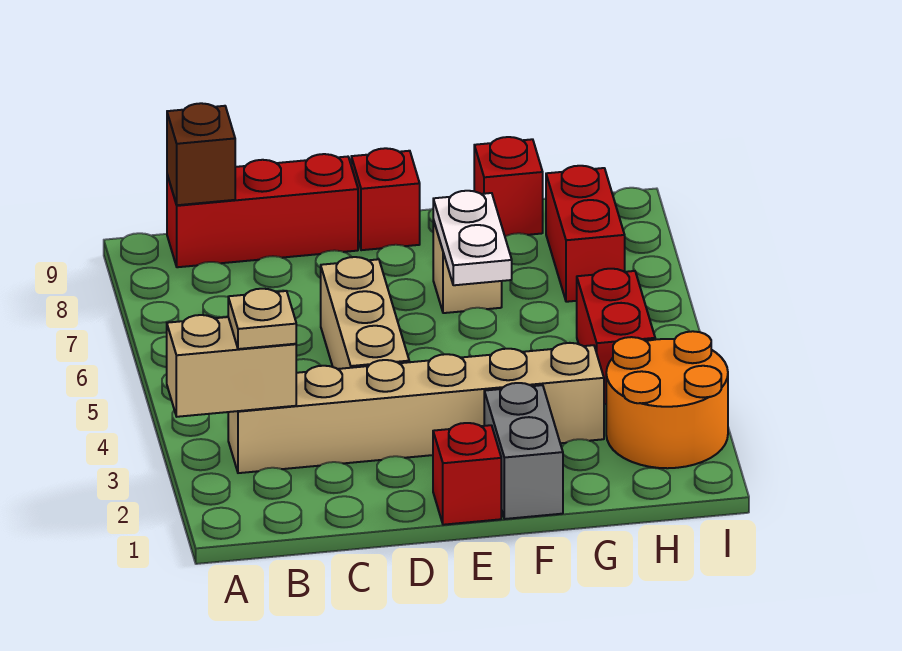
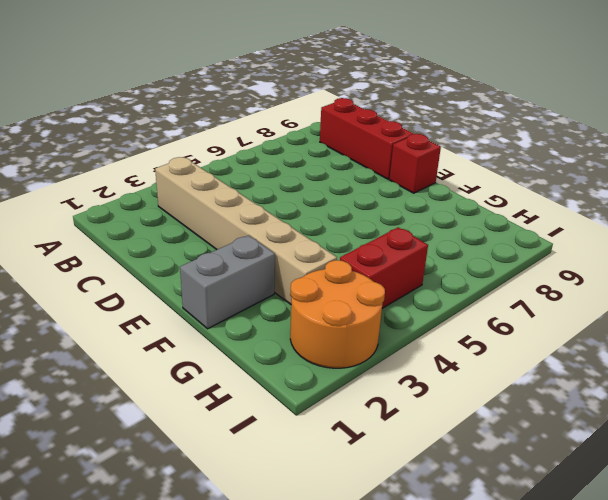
none -> tan brick D4:D6 level 1
none -> red brick E1 level 1
none -> tan brick F7 level 1

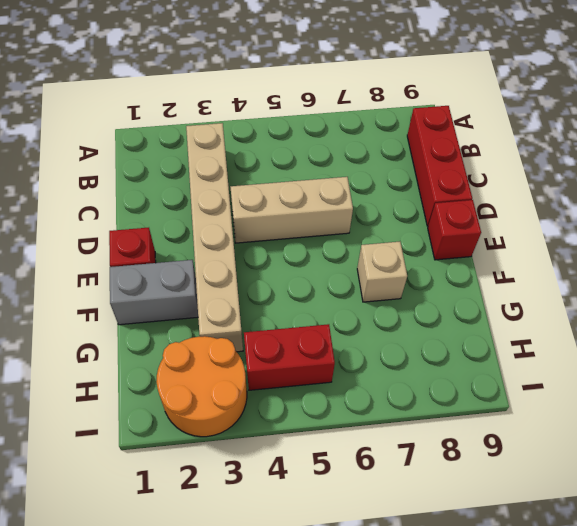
none -> red brick G9 level 1
none -> red brick H7:H8 level 1
none -> tan brick A3:B3 level 2

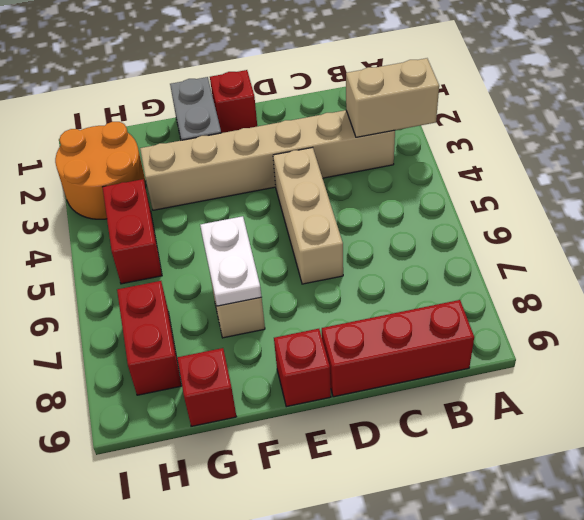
none -> brown brick B9 level 2
none -> tan plate B3 level 3

